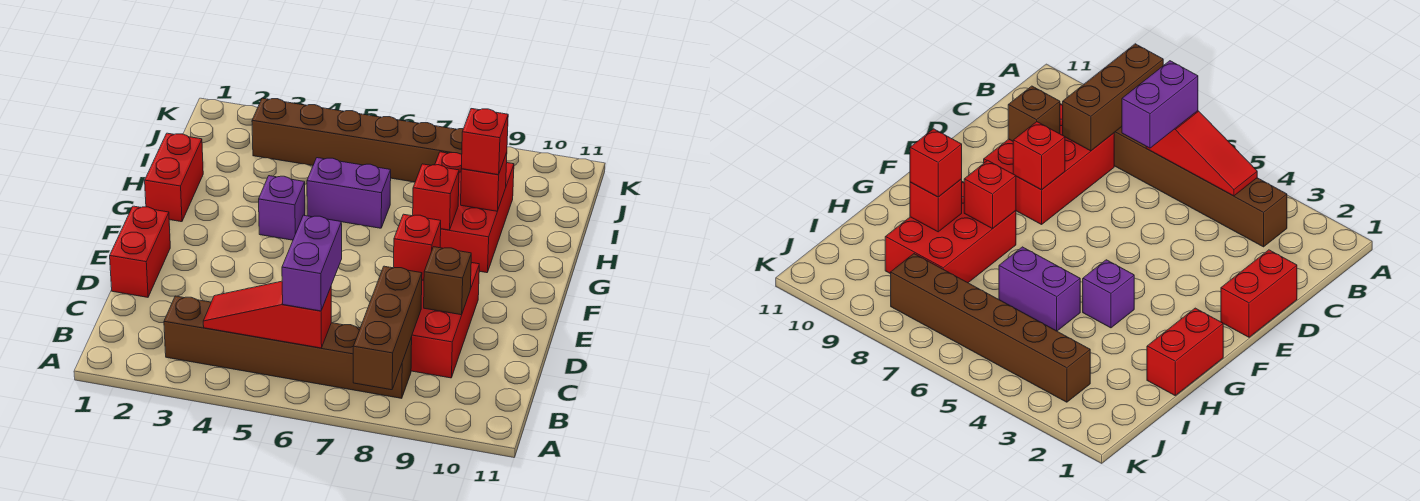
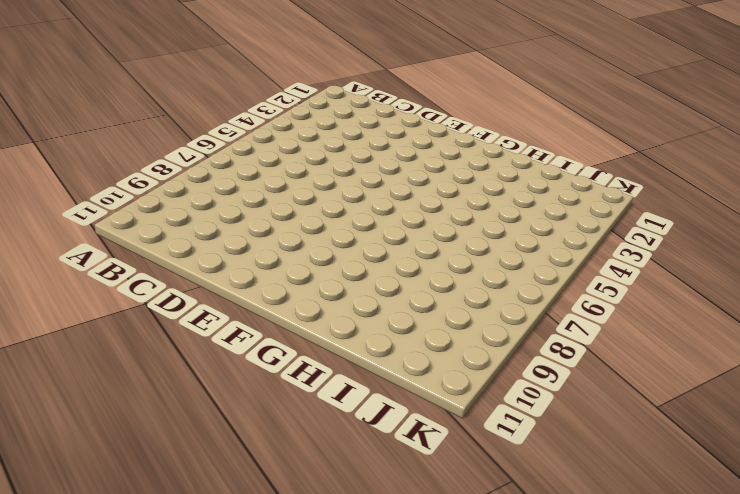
none -> brown brick B3:B8 level 1
none -> red brick C8:E9 level 1
none -> red brick D1:E1 level 1

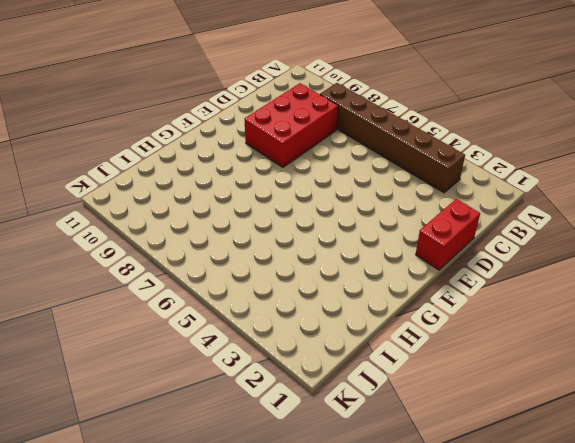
none -> red brick G1:H1 level 1
none -> purple brick G4 level 1
none -> red brick G8:I9 level 1

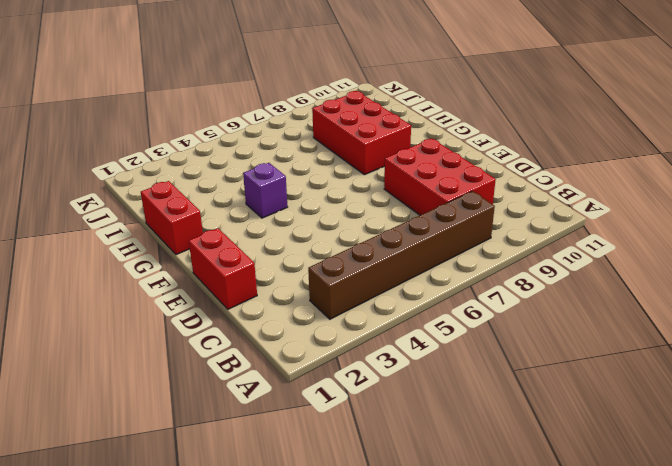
none -> purple brick H5:H6 level 1
none -> brown brick J3:J8 level 1
none -> brown brick A8:C8 level 2

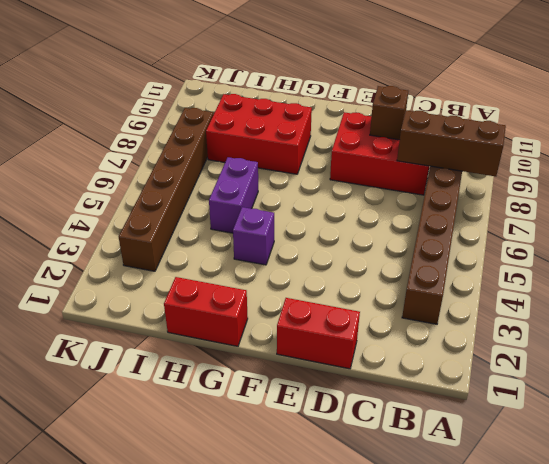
none -> red slope B4:B6 level 2 top 6
none -> red brick E8 level 2
none -> red brick G8 level 2

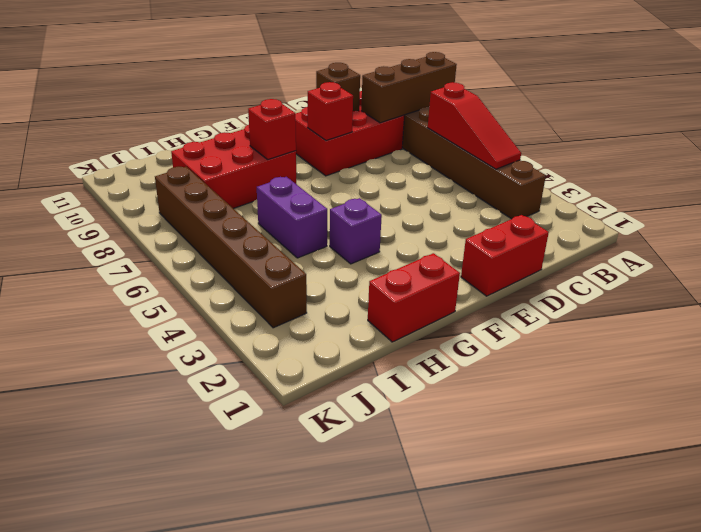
none -> red brick H9 level 2
none -> purple brick B6:C6 level 3
none -> red brick H9 level 3

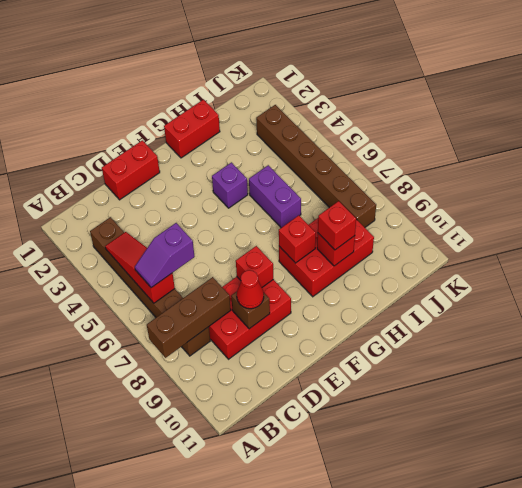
purple slope B6:C6 level 3 top C -> purple brick B6:C6 level 3
red cone D9 level 3 -> none

